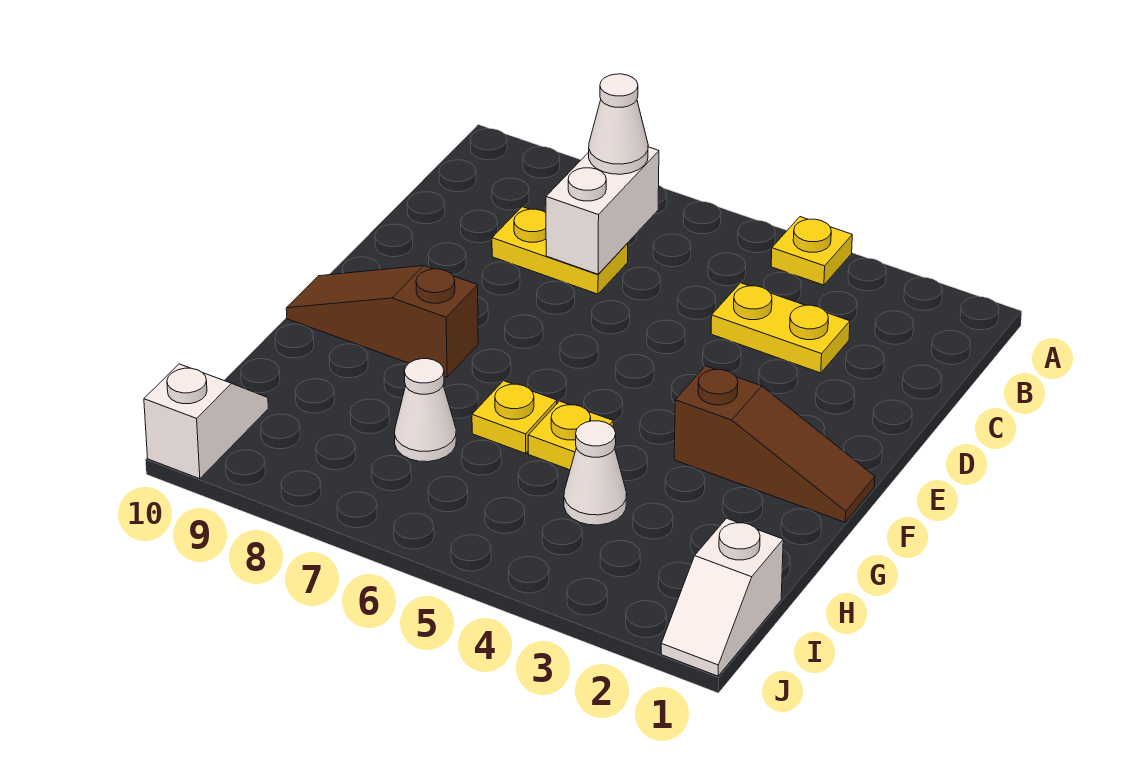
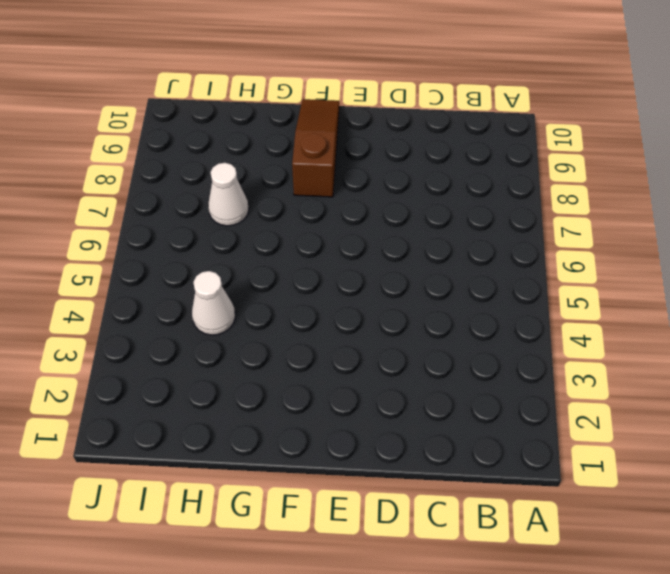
none -> yellow plate A4 level 1
none -> yellow plate C3:C4 level 1
none -> yellow plate C7:C8 level 1

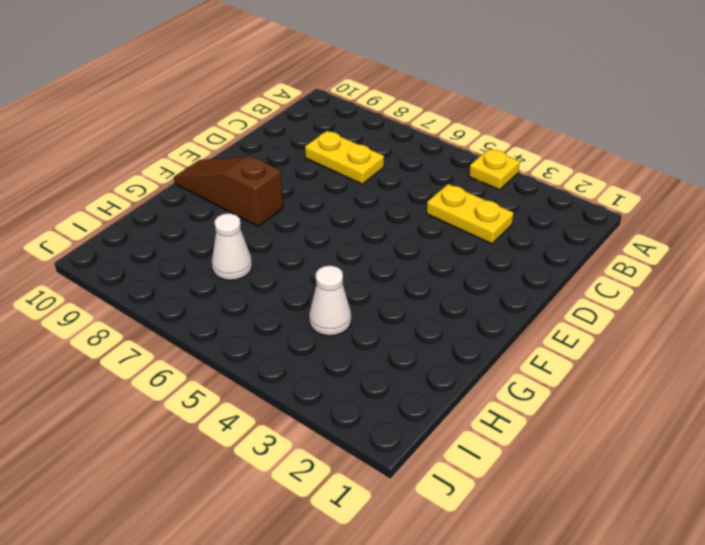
none -> brown slope F1:F3 level 1 top 3
none -> yellow plate G5 level 1
none -> yellow plate G6 level 1

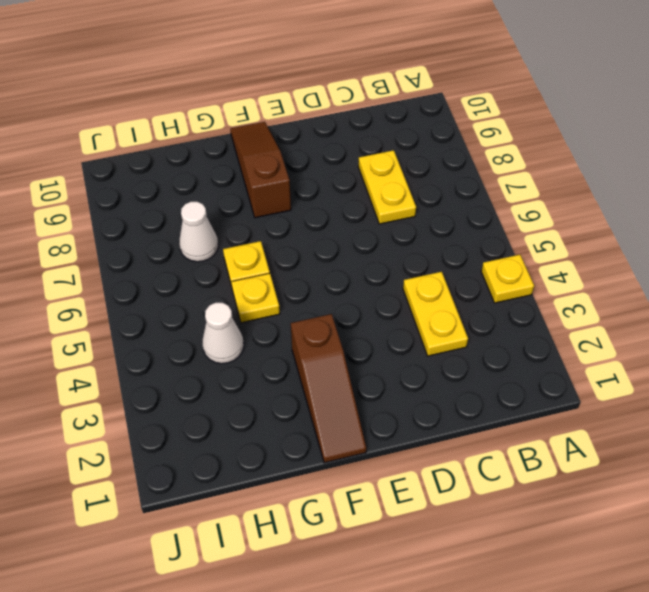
none -> white slope I1:J1 level 1 top I
none -> white slope I10:J10 level 1 top J
none -> white brick B7:C7 level 2

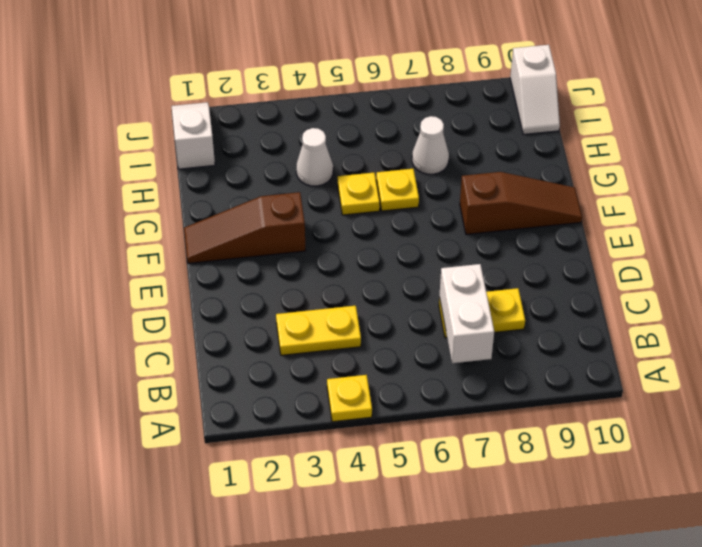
none -> white cone B7 level 3

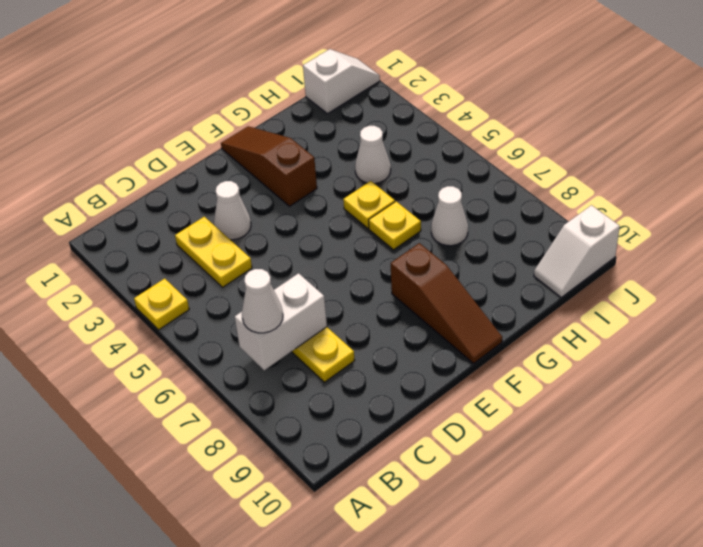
white cone D3 level 1 -> none

